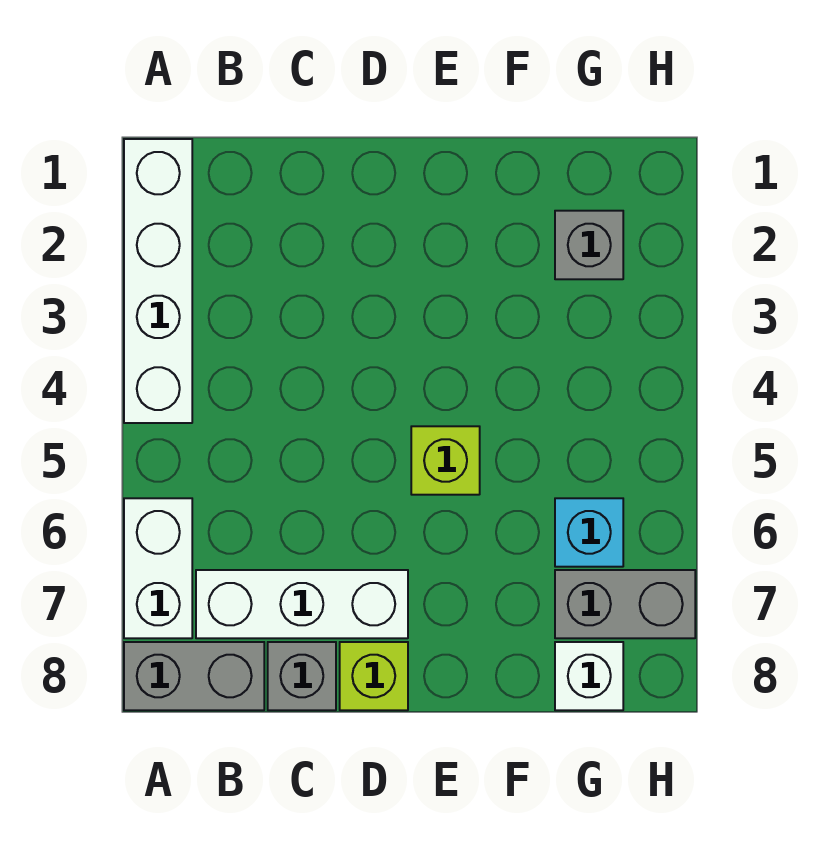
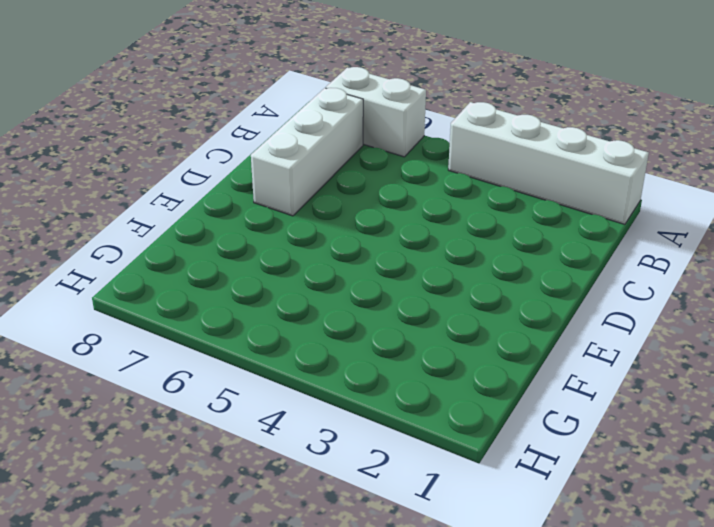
none -> grey brick A8:B8 level 1
none -> grey brick C8 level 1

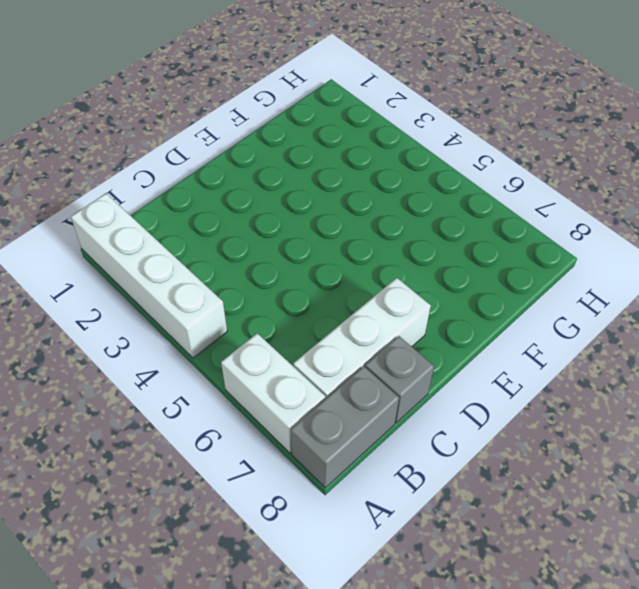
none -> lime brick D8 level 1
none -> lime brick E5 level 1

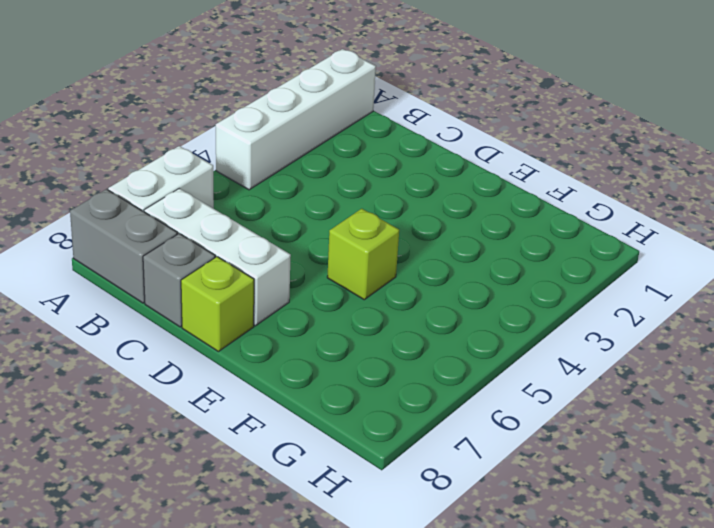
none -> grey brick G2 level 1
none -> cyan brick G6 level 1

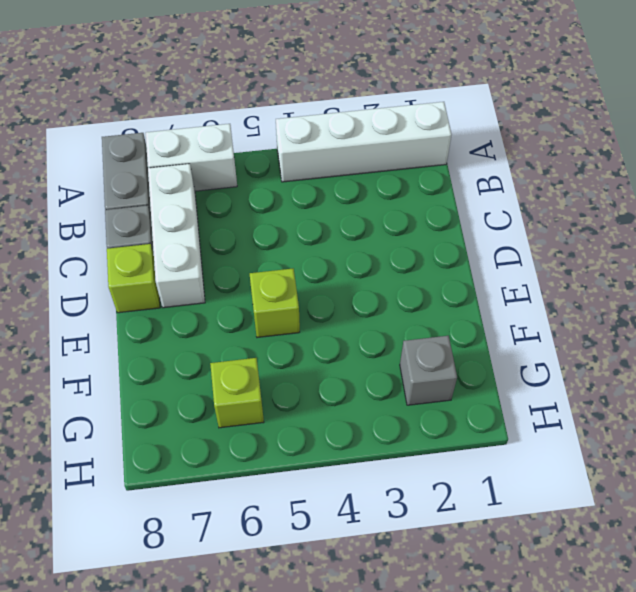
lime brick G6 level 1 -> cyan brick G6 level 1
none -> grey brick G7:H7 level 1
none -> white brick G8 level 1

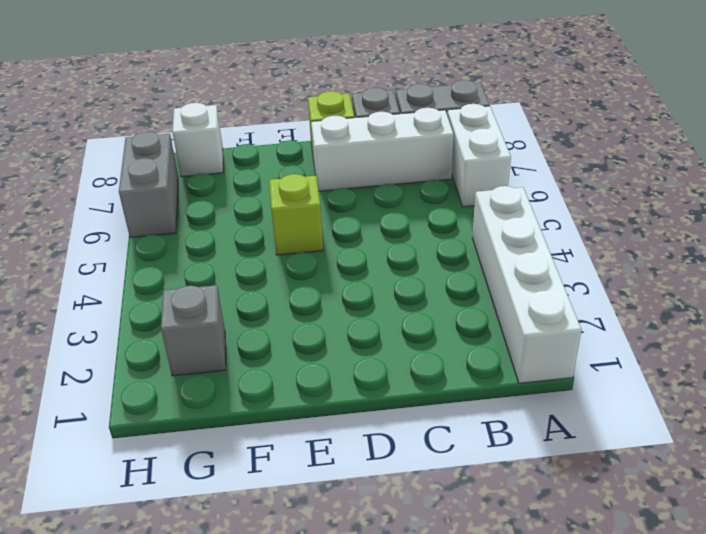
grey brick H6:H7 level 1 -> grey brick G7:H7 level 1
none -> cyan brick G6 level 1

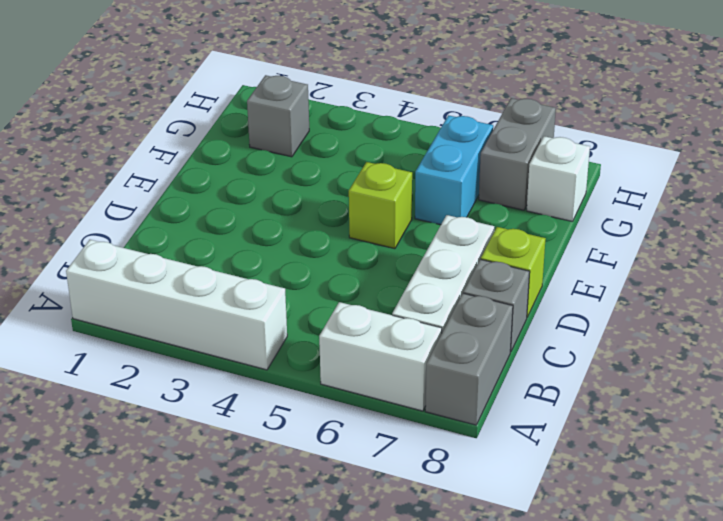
cyan brick F6:G6 level 1 -> cyan brick G6 level 1

